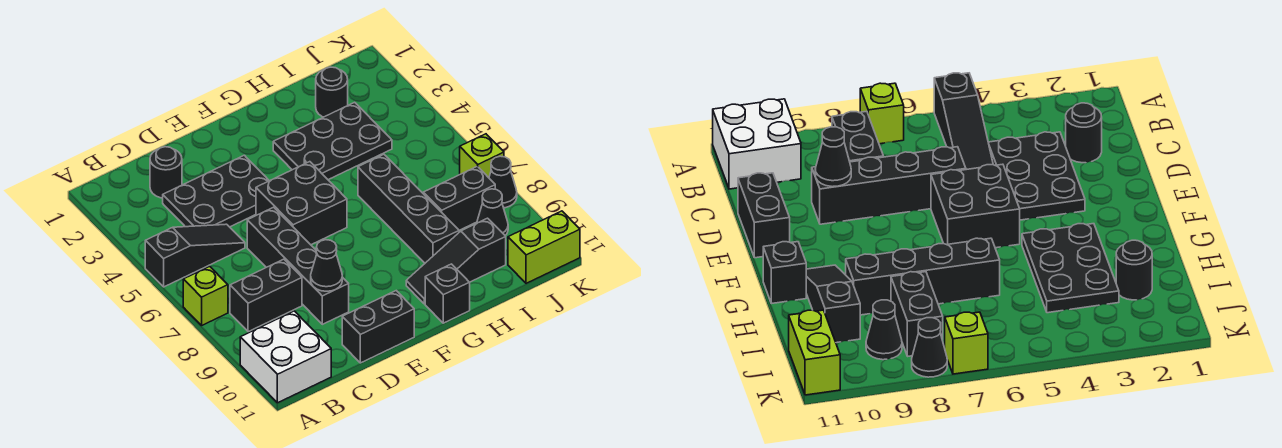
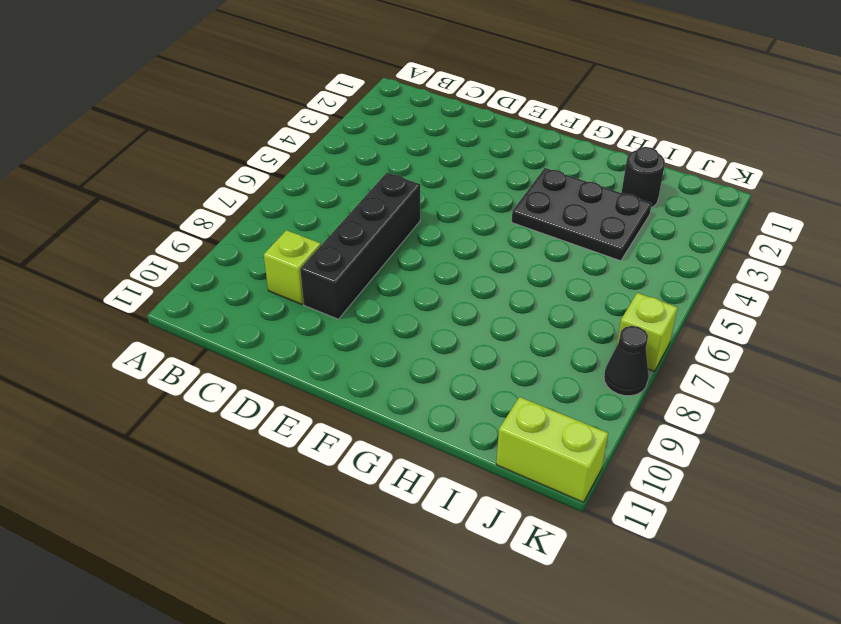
lime brick C9 level 1 -> lime brick A7 level 1
none -> black slope A5:C5 level 1 top A
none -> white brick A10:B11 level 1
none -> black brick B8:C8 level 1

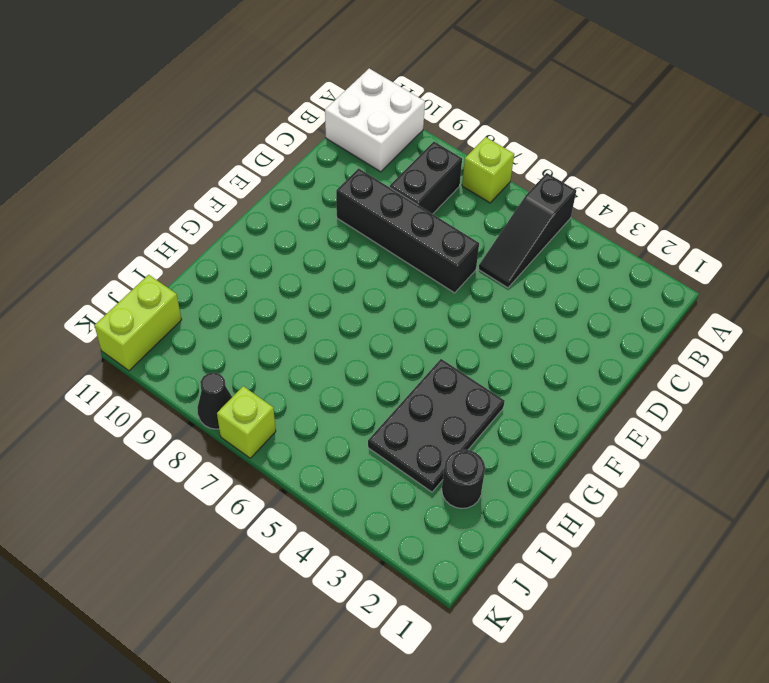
none -> black round brick C2 level 1
none -> black plate C3:E4 level 1
none -> black brick D11:E11 level 1

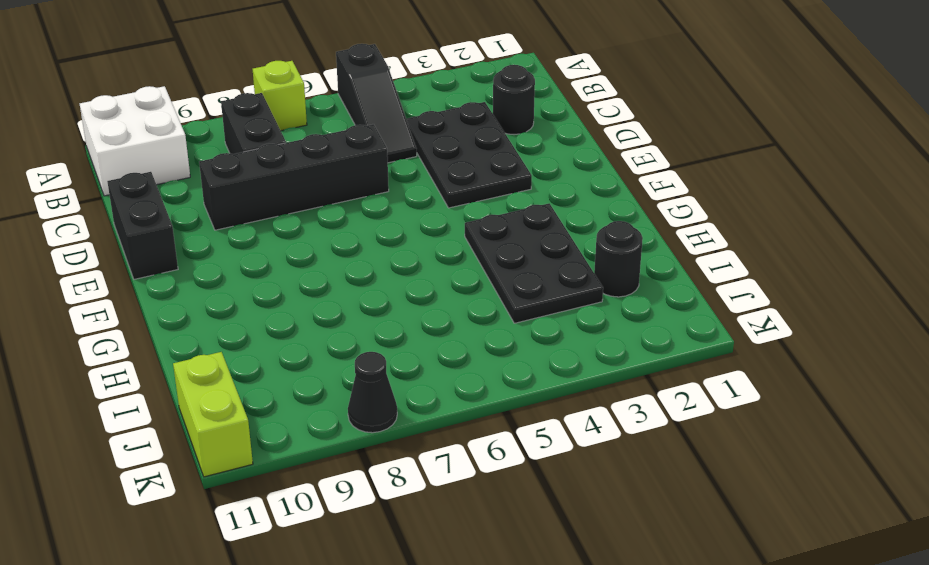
none -> black brick E5:F6 level 1
none -> black slope G10:I10 level 1 top I
none -> black brick G11 level 1

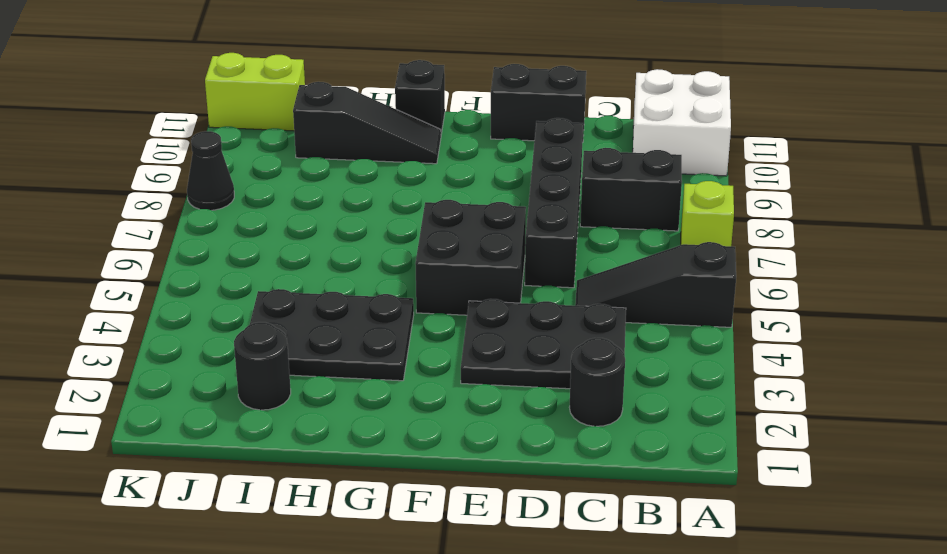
none -> black brick H6:H9 level 1
none -> black brick I8:J8 level 1
none -> black cone J9 level 1

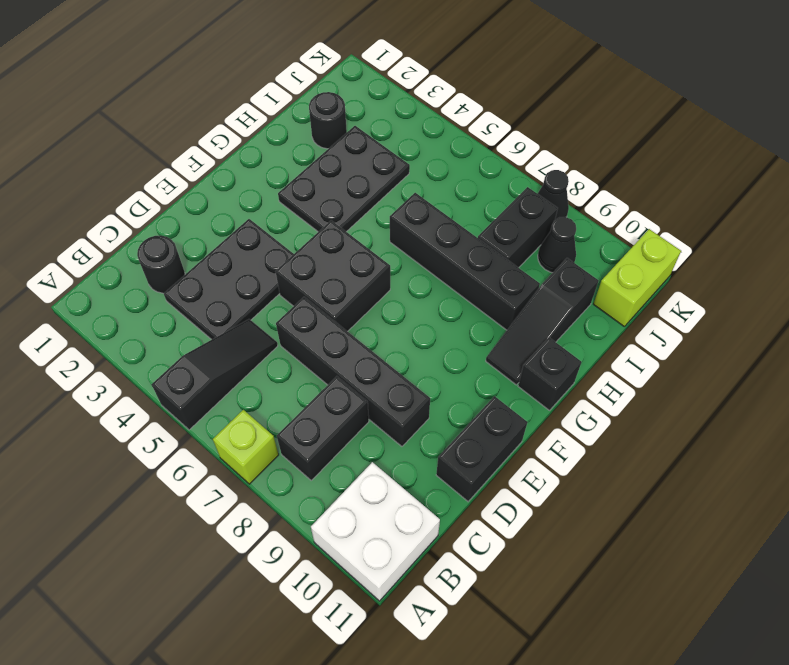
none -> lime brick K7 level 1
none -> black cone D9 level 2

